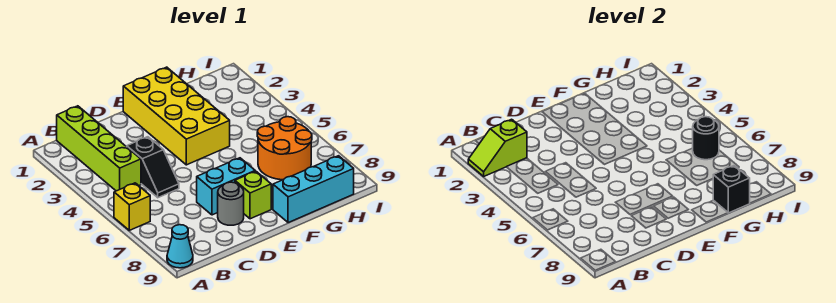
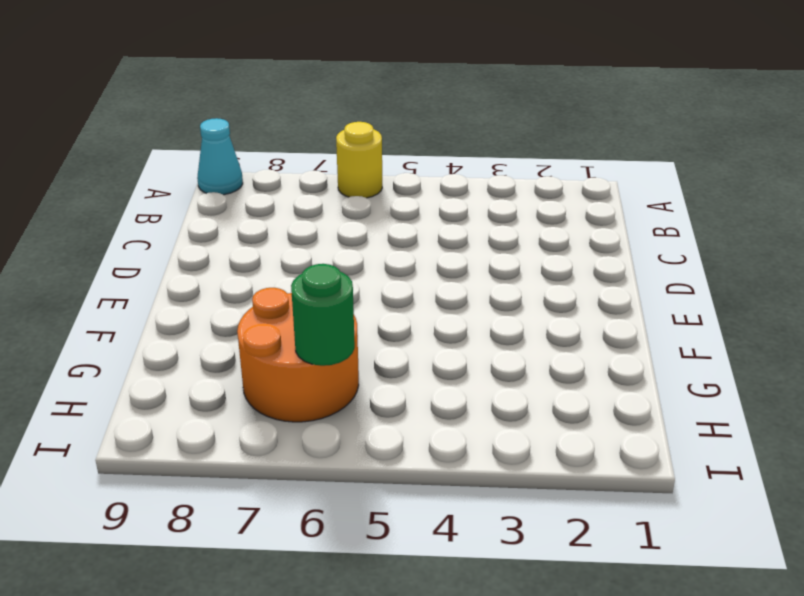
yellow round brick A6 level 1 -> yellow brick A6 level 1
green round brick H6 level 2 -> black round brick H6 level 2
none -> lime brick B1:B4 level 1
none -> black slope C4:C5 level 1 top 4
none -> cyan brick D7:E7 level 1

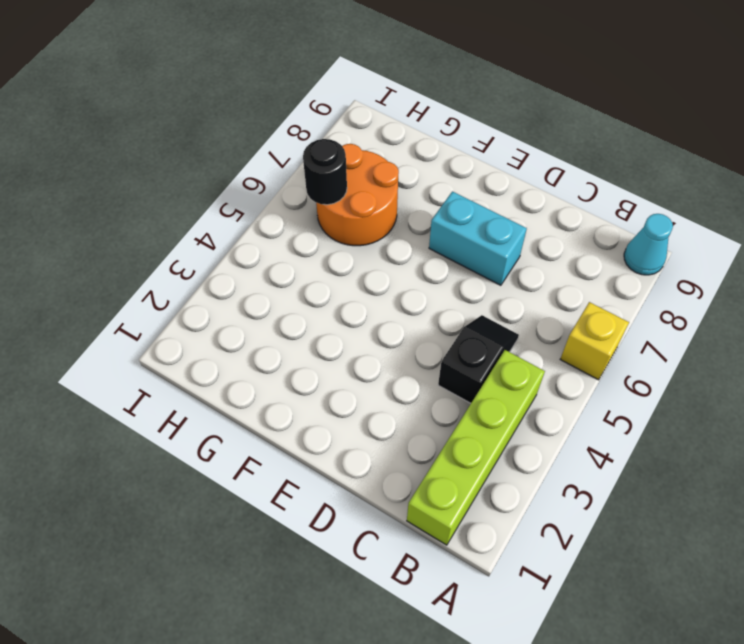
none -> grey round brick D8 level 1
none -> yellow brick E1:F4 level 1
none -> lime brick E8 level 1

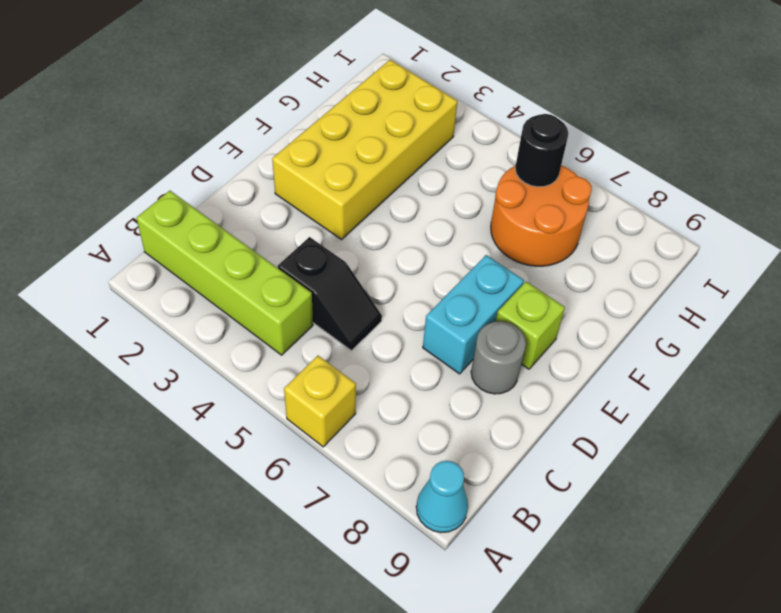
yellow brick E2:H3 level 1 -> yellow brick E1:F4 level 1
none -> cyan brick F9:H9 level 1
none -> lime slope A2:B2 level 2 top B
none -> black brick G9 level 2

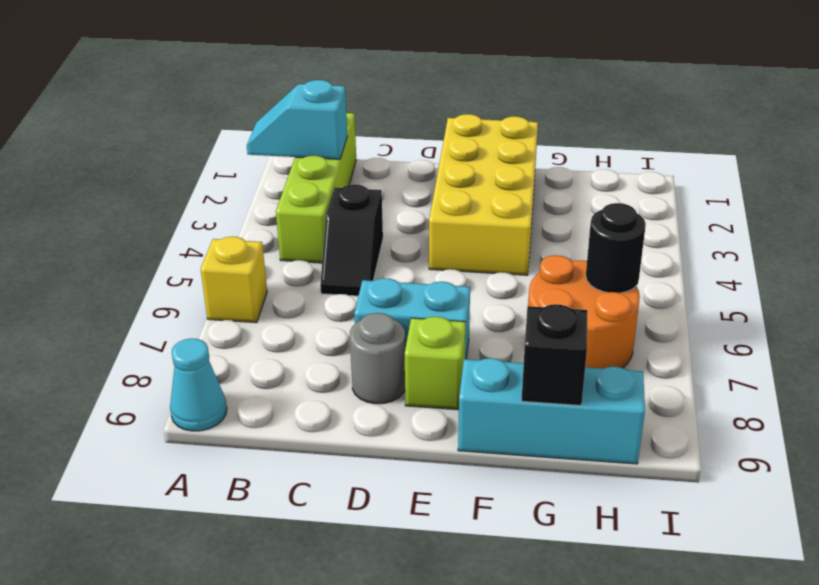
cyan slope A2:B2 level 2 top B -> lime slope A2:B2 level 2 top B

